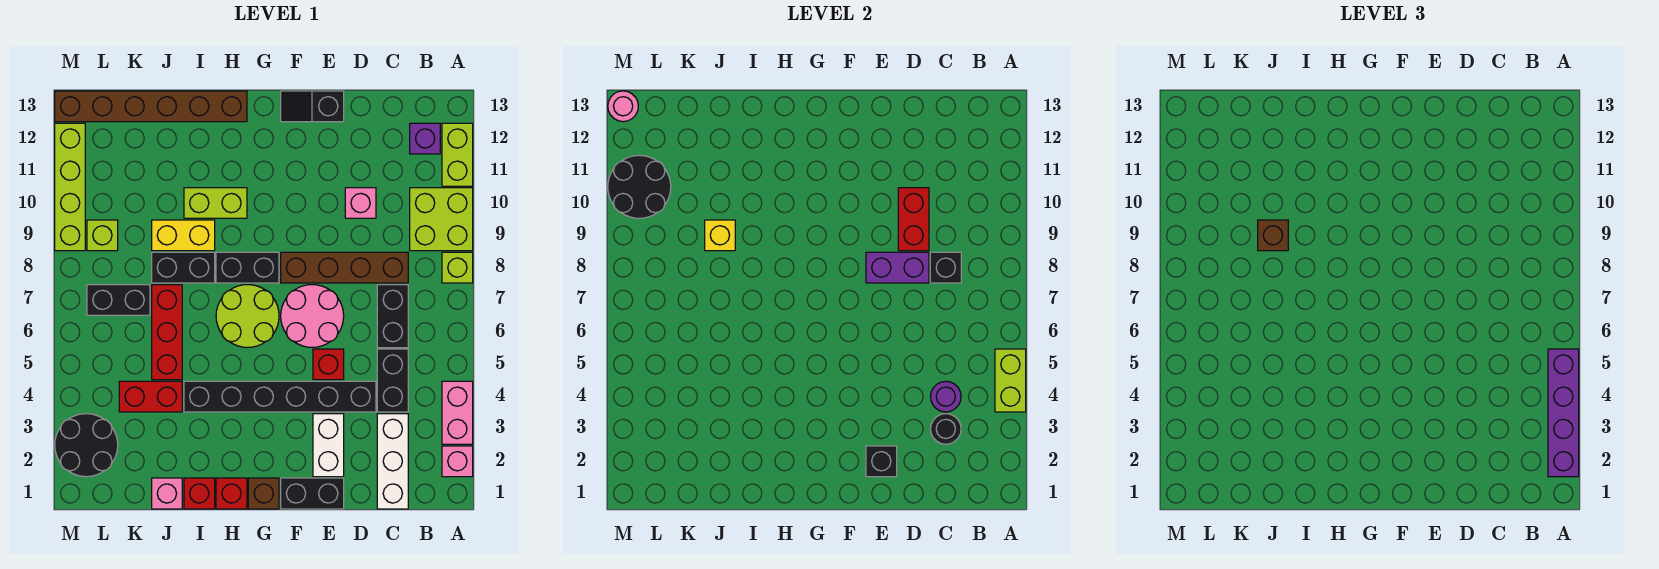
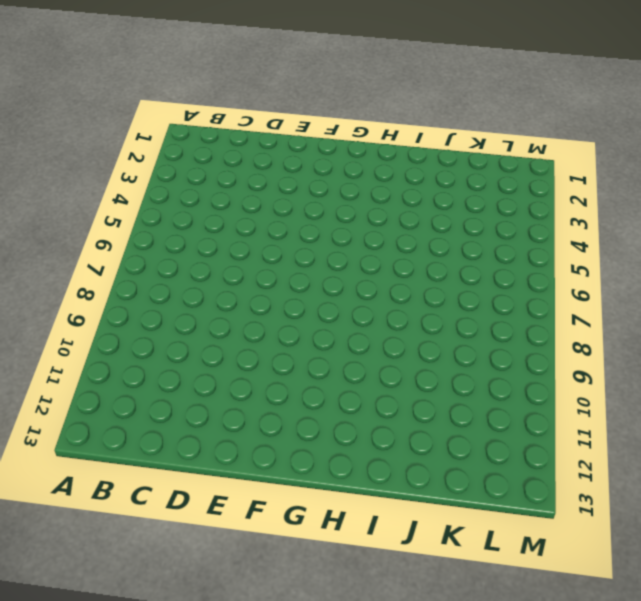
none -> pink brick A2 level 1
none -> pink brick A3:A4 level 1
none -> lime brick A8 level 1
none -> lime brick A9:B10 level 1

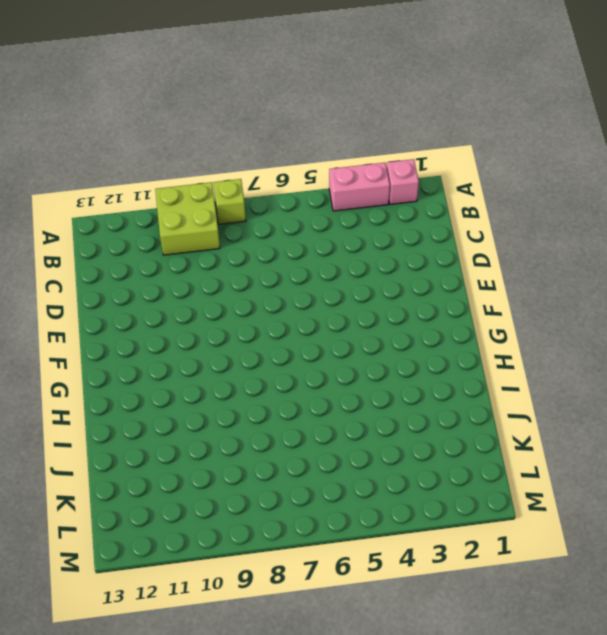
none -> lime brick A11:A12 level 1
none -> purple brick B12 level 1
none -> white brick C1:C3 level 1
none -> black brick C4:C5 level 1

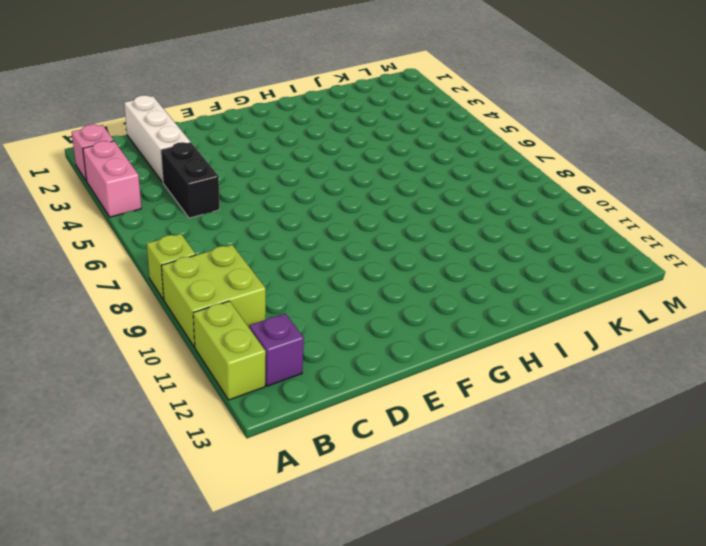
none -> black brick C6:C7 level 1
none -> brown brick C8:F8 level 1
none -> black brick D4:I4 level 1
none -> pink brick D10 level 1

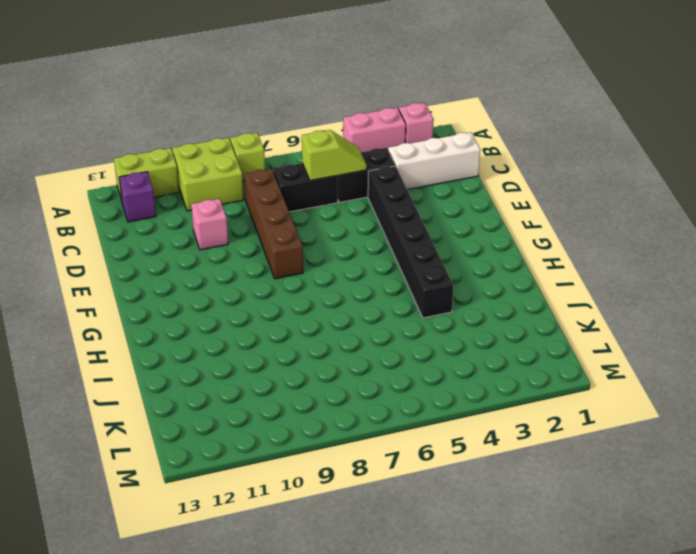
lime slope C5:C6 level 2 top 6 -> none
none -> black brick E1:F1 level 1
none -> white brick E2:E3 level 1
none -> red brick E5 level 1
none -> pink round brick E6:F7 level 1

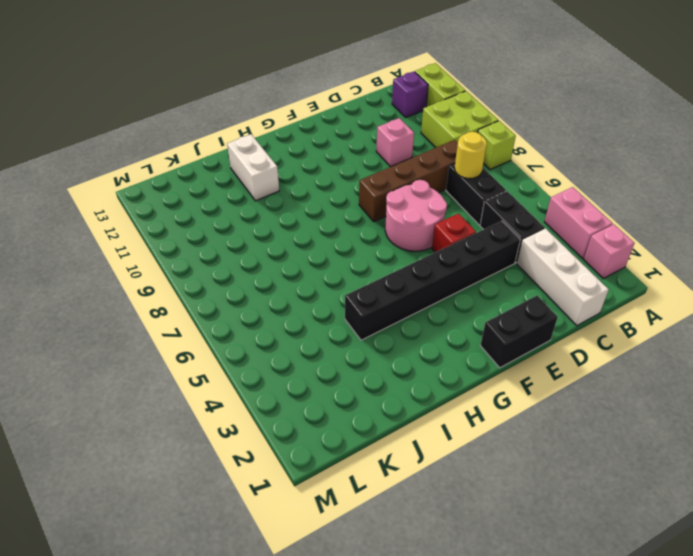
yellow round brick C7 level 2 -> none
white brick I11:I12 level 1 -> white brick E2:E3 level 1
none -> black slope E13:F13 level 1 top E
none -> brown brick G1 level 1
none -> lime round brick G6:H7 level 1
none -> black brick G8:H8 level 1

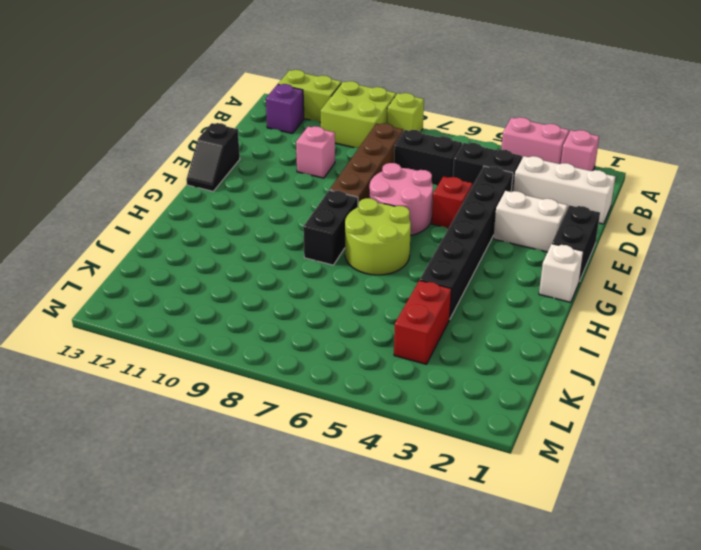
white brick G1 level 1 -> brown brick G1 level 1
none -> red brick H1 level 1
none -> lime brick H10:I10 level 1
none -> brown brick H13:M13 level 1
none -> red brick I1 level 1

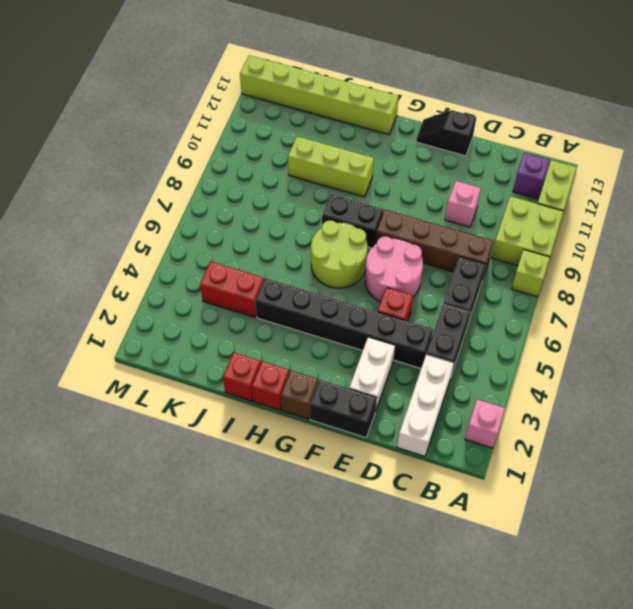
lime brick H10:J10 level 1 -> lime brick H10:I10 level 1
lime brick H13:M13 level 1 -> brown brick H13:M13 level 1
none -> pink brick A3:A4 level 1
none -> black brick I8:J8 level 1
none -> yellow brick I9:J9 level 1
none -> pink brick J1 level 1

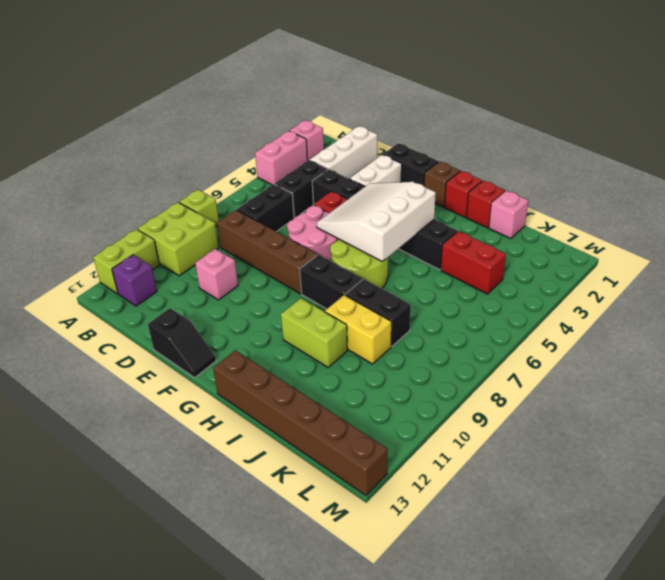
white slope F4:H6 level 2 top H -> none
none -> red brick J5:J7 level 1
none -> black brick K7:L7 level 1
none -> black round brick L2:M3 level 1
none -> lime brick L9 level 1

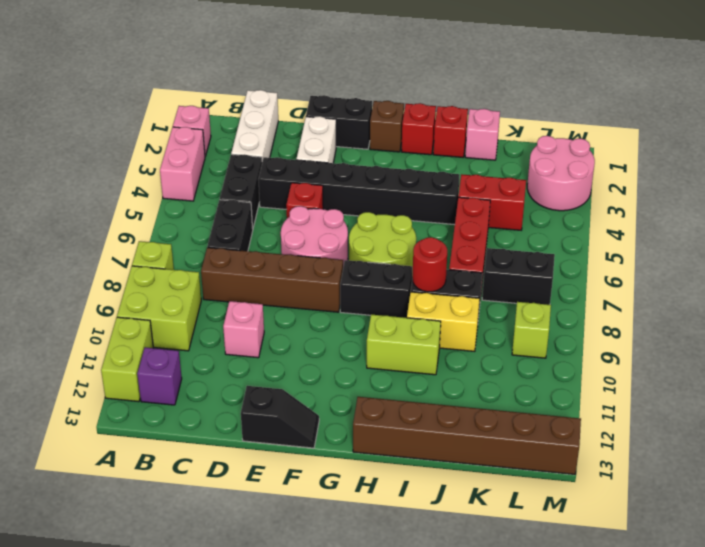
red round brick I8 level 2 -> none
pink round brick L2:M3 level 1 -> black round brick L2:M3 level 1
none -> lime brick M9:M12 level 1
none -> lime brick A4:A5 level 2
none -> black round brick C3 level 2
none -> purple round brick C4 level 2

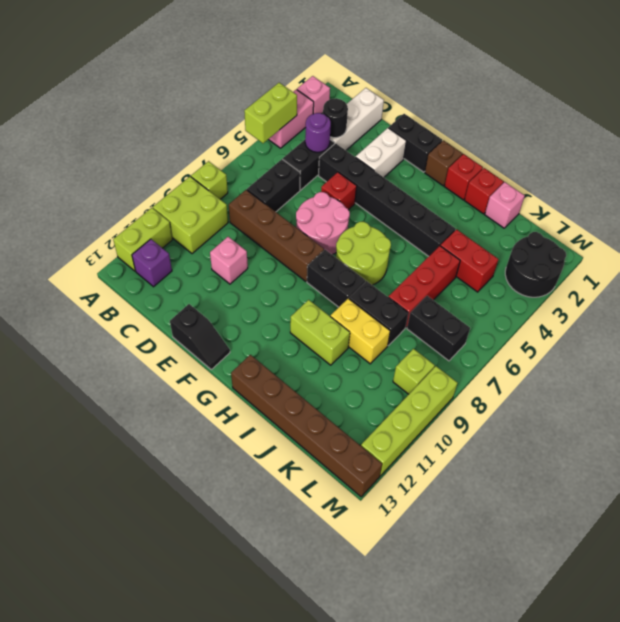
none -> black brick C8 level 2
none -> purple brick D8:E8 level 2
none -> red brick D9:D10 level 2
none -> black brick E2 level 2

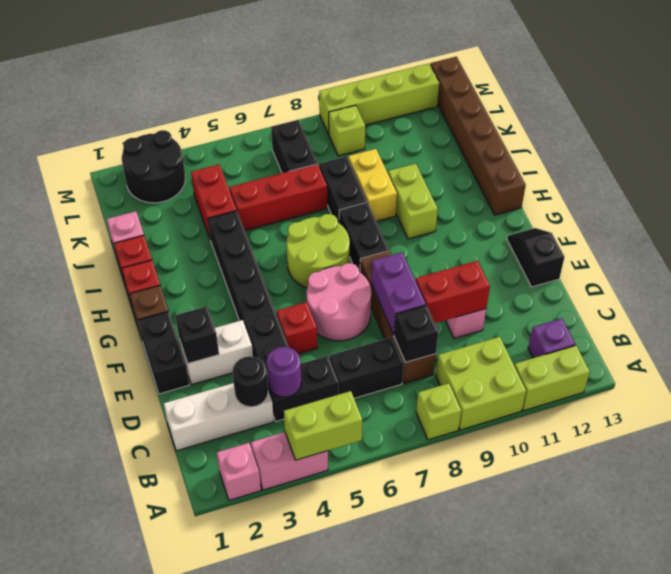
none -> yellow brick J9 level 2
none -> black round brick L10:M11 level 2
none -> pink round brick M13 level 2
none -> purple brick A2:A5 level 3

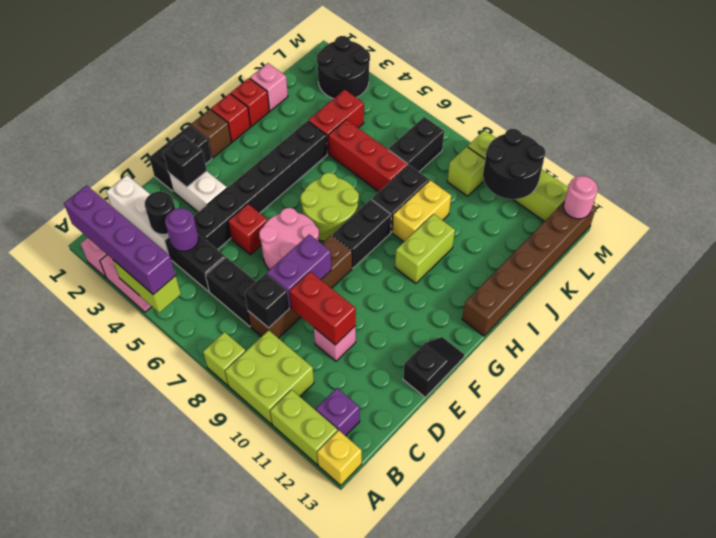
yellow brick A13 level 1 -> yellow brick J9 level 2
none -> brown brick J9 level 3

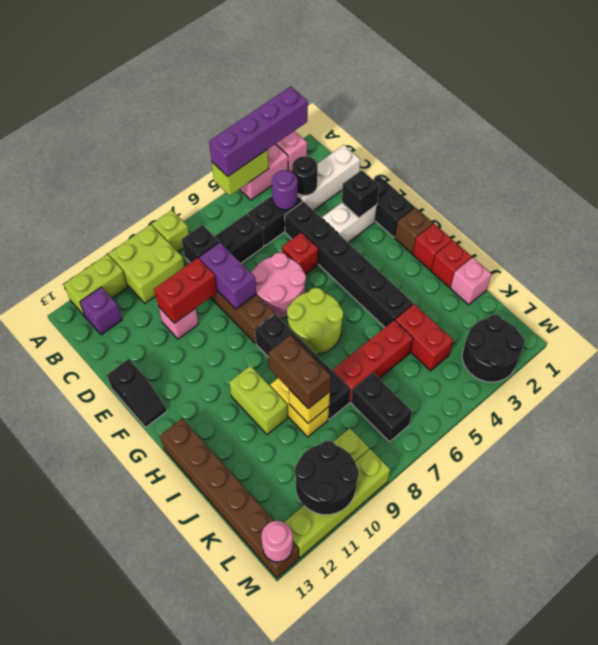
brown brick I9:J9 level 3 -> brown brick J9 level 3

